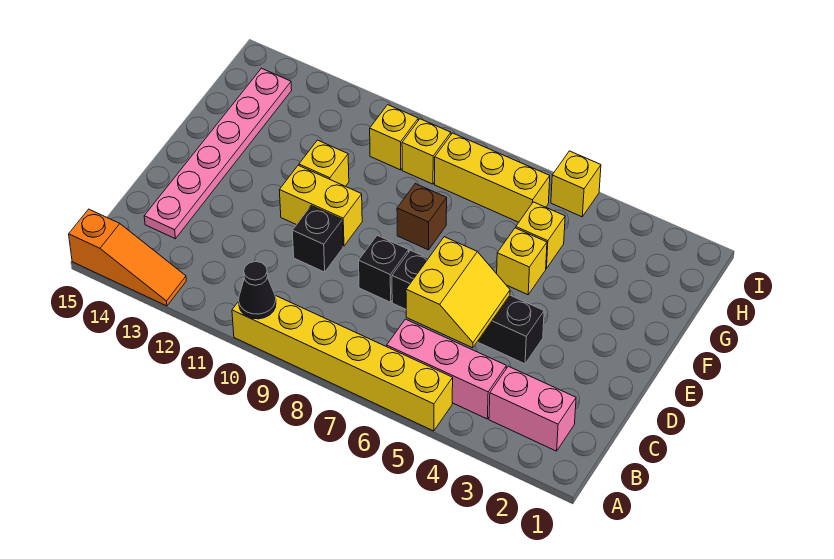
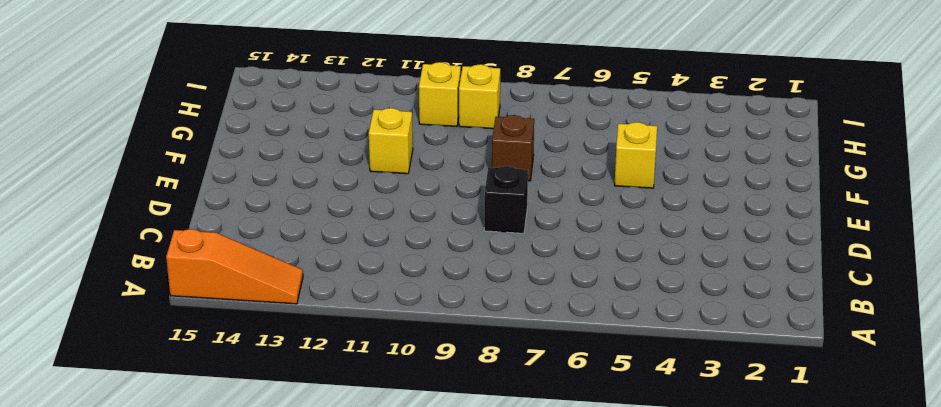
none -> yellow brick A5:A10 level 1
none -> pink brick B2:B3 level 1
none -> pink brick B4:B6 level 1

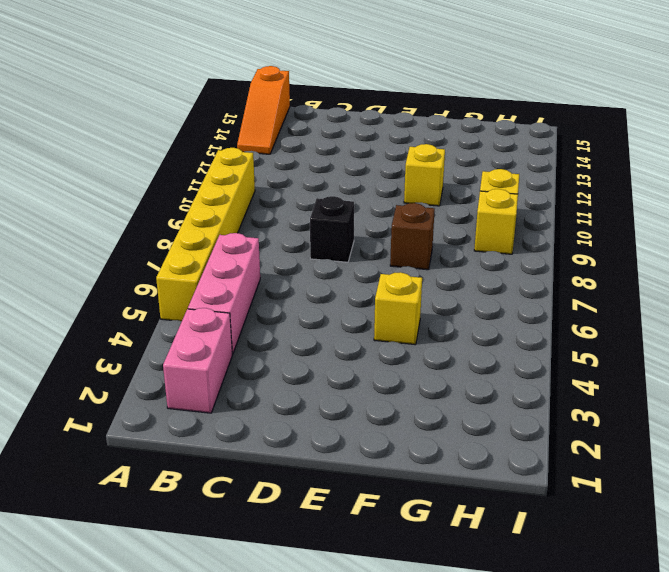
none -> pink plate C14:H14 level 1
none -> black brick D4:D7 level 1
none -> black brick D10 level 1

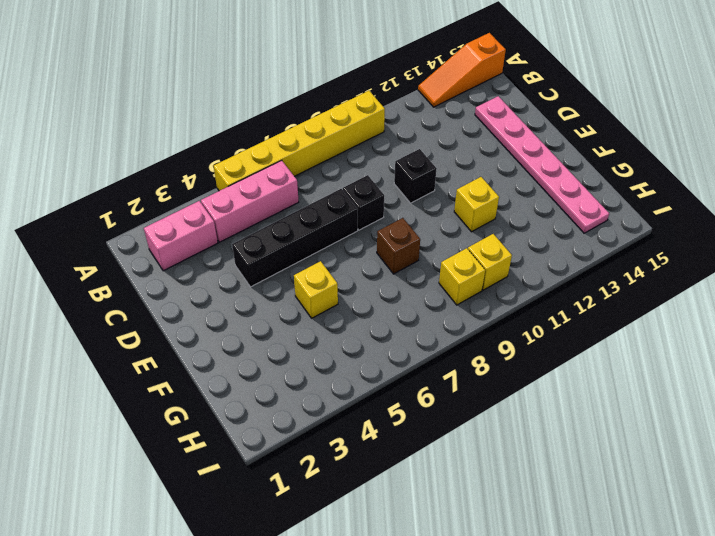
none -> yellow brick E10:E11 level 1
none -> yellow brick G5 level 1
none -> yellow brick H6:H8 level 1

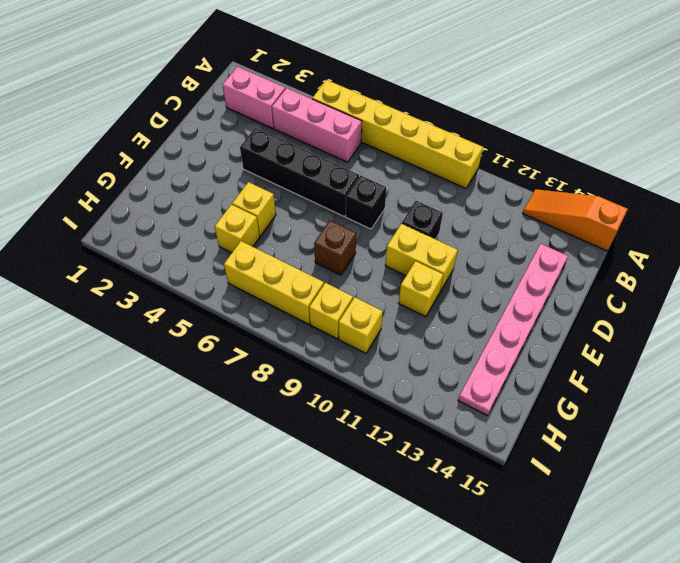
none -> yellow brick I5 level 1
none -> black cone A10 level 2
none -> yellow slope C5:D6 level 2 top 6

